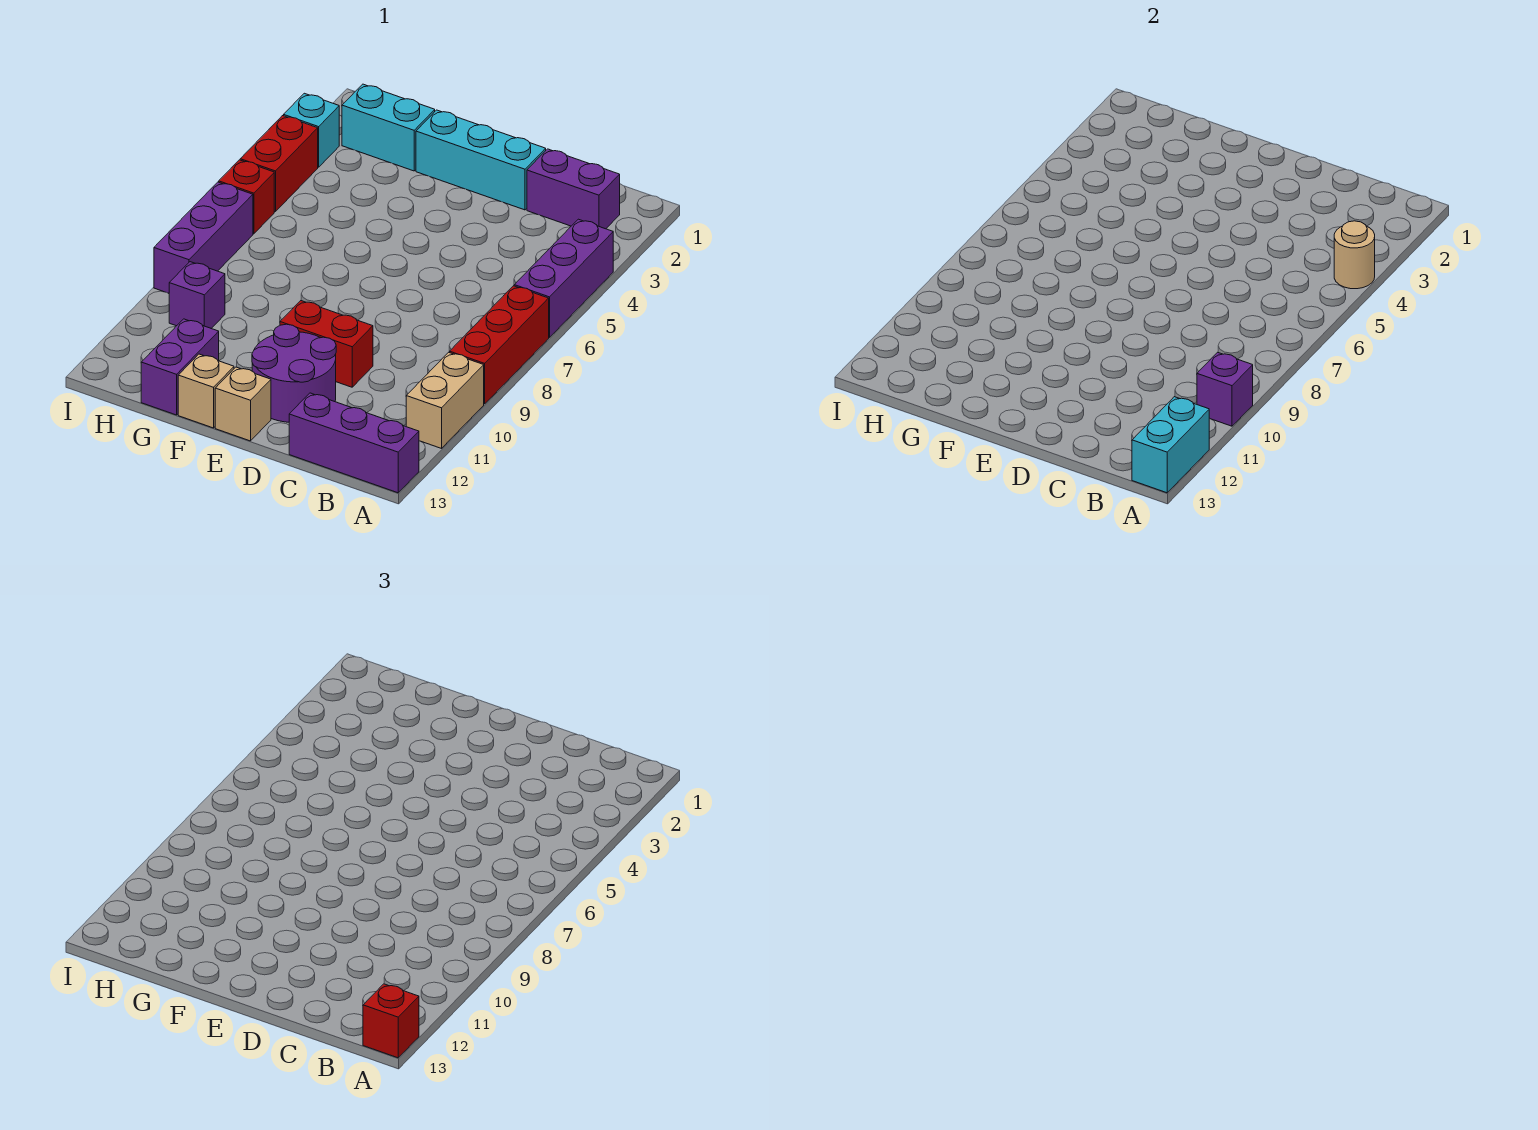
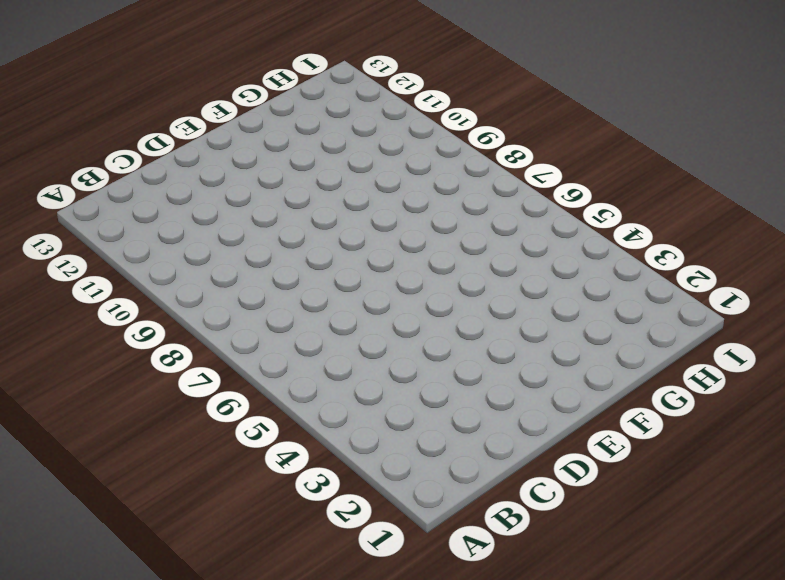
none -> purple brick A4:A6 level 1
none -> red brick A7:A9 level 1
none -> tan brick A10:A11 level 1

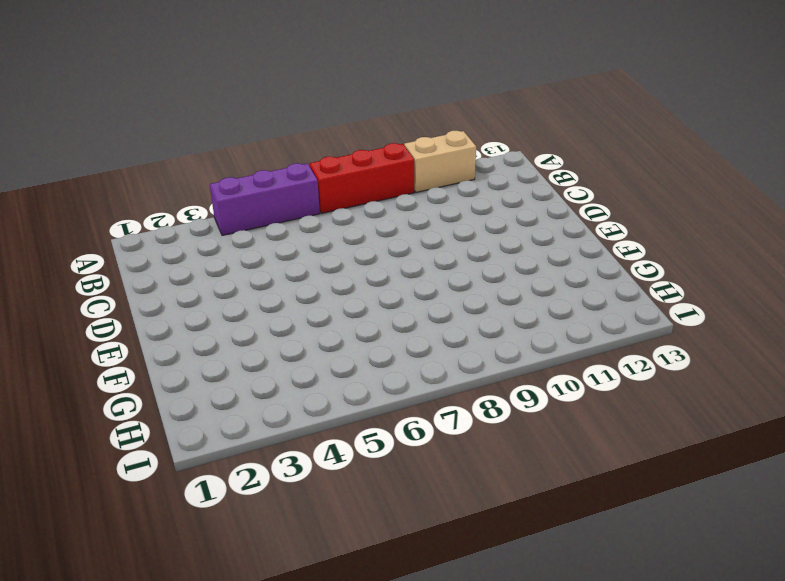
none -> purple brick A13:C13 level 1
none -> purple brick B2:C2 level 1
none -> cyan brick D2:F2 level 1

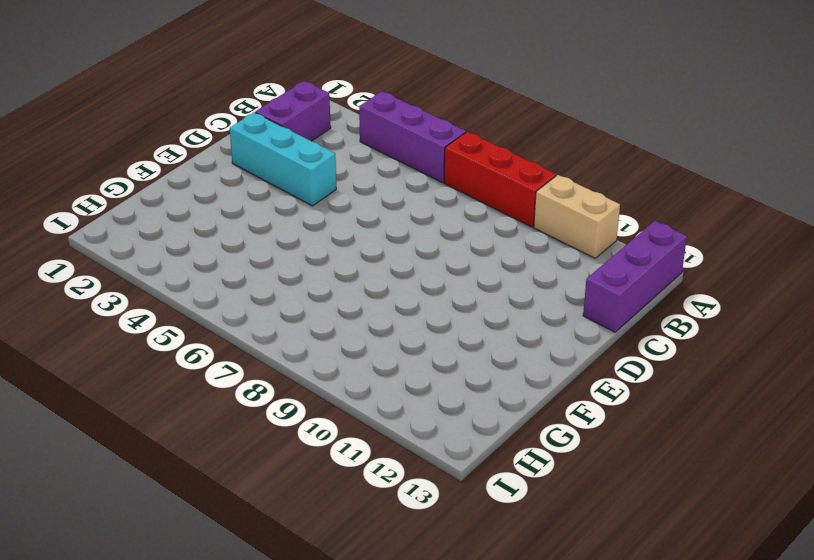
cyan brick D2:D4 level 1 -> cyan brick D2:F2 level 1
none -> red brick D10:E10 level 1
none -> purple round brick D11:E12 level 1
none -> tan brick E13 level 1

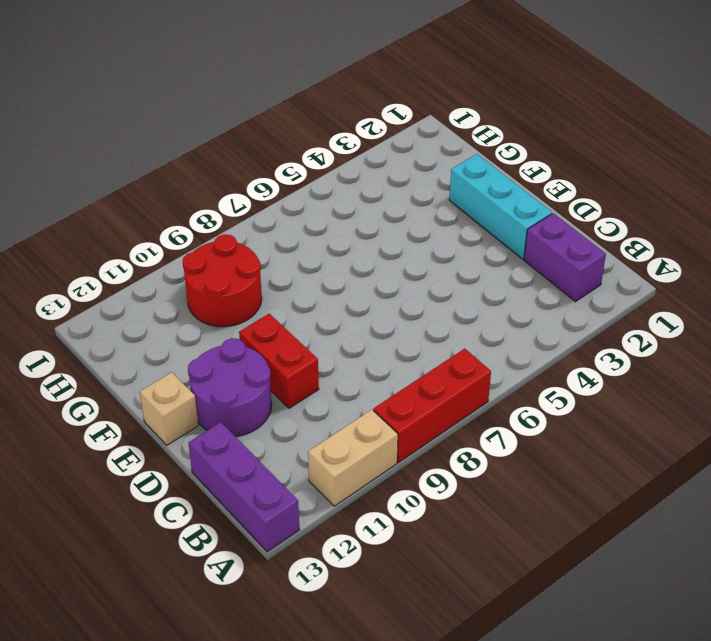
red round brick G9:H10 level 1 -> purple brick H10 level 1
none -> purple brick A4:A6 level 1
none -> tan brick F13 level 1
none -> cyan brick G2:H2 level 1

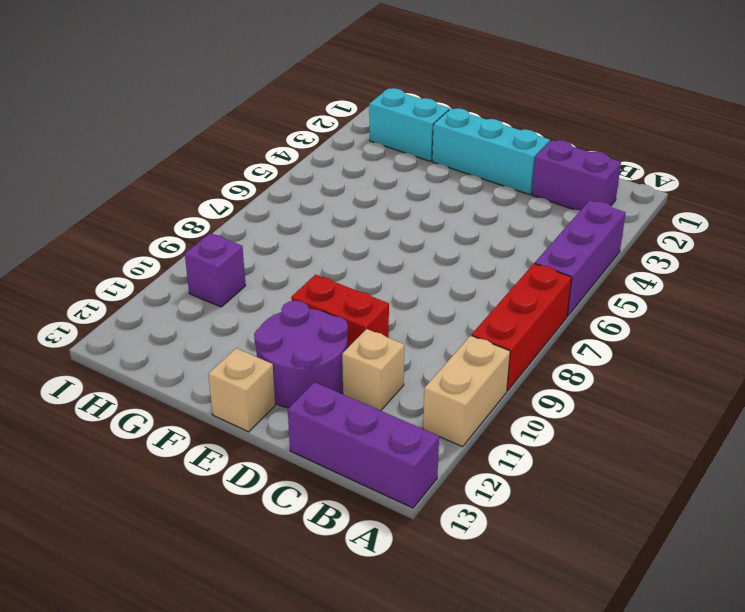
tan brick C11 level 1 -> tan brick F13 level 1
none -> purple brick G12:G13 level 1
none -> cyan brick I3 level 1
none -> red brick I4:I5 level 1

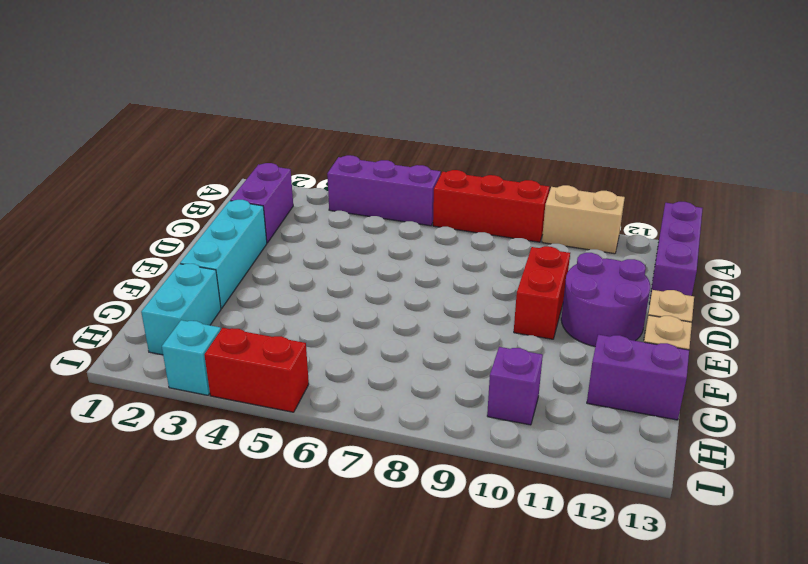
none -> red brick I6 level 1
none -> purple brick I7:I9 level 1
none -> tan round brick A4 level 2

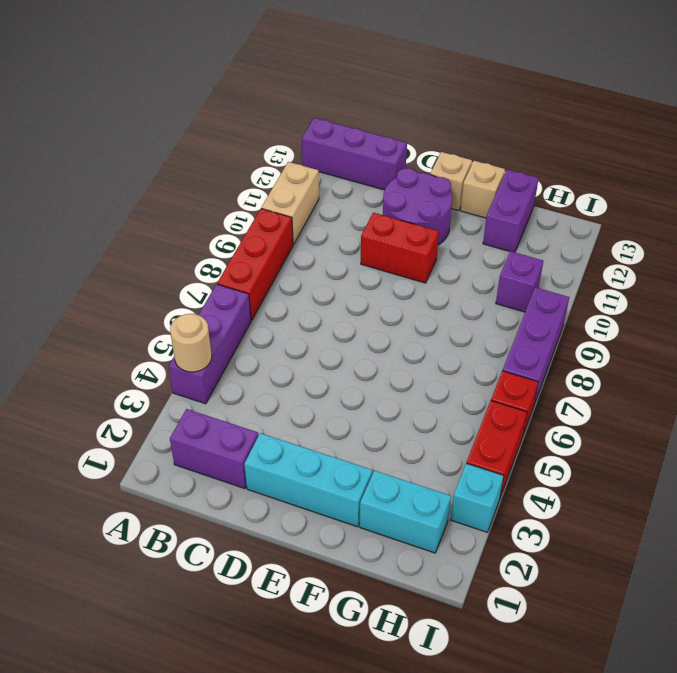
none -> purple brick A10 level 2
none -> cyan brick A12:A13 level 2
none -> red brick A13 level 3

